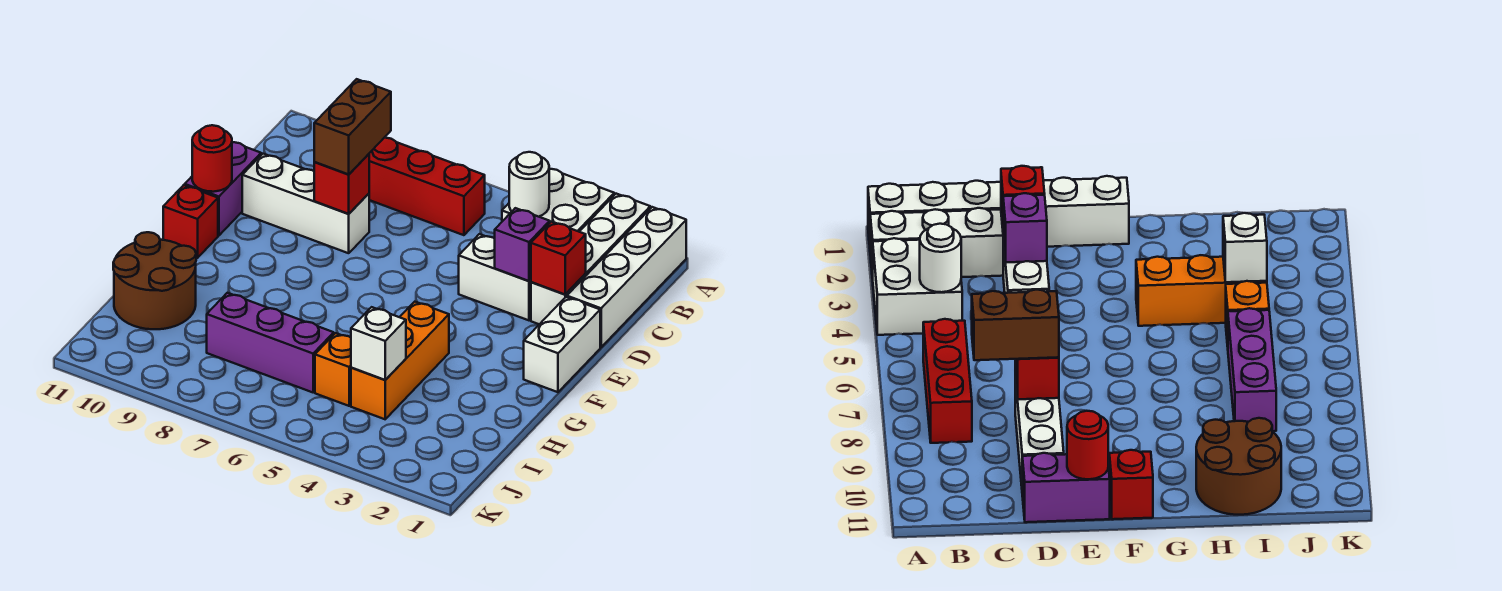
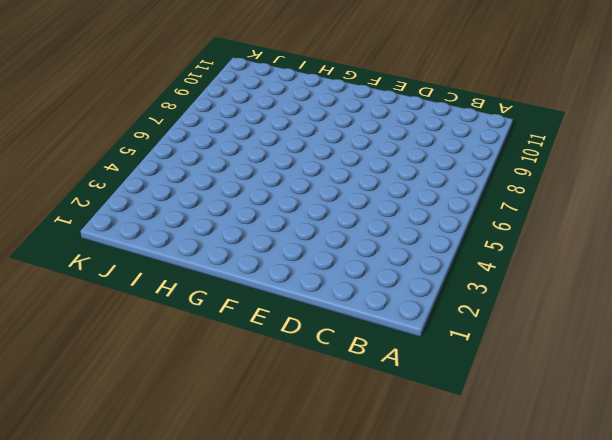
none -> white brick A1:D1 level 1
none -> white brick A2:D2 level 1
none -> white brick A3:B4 level 1

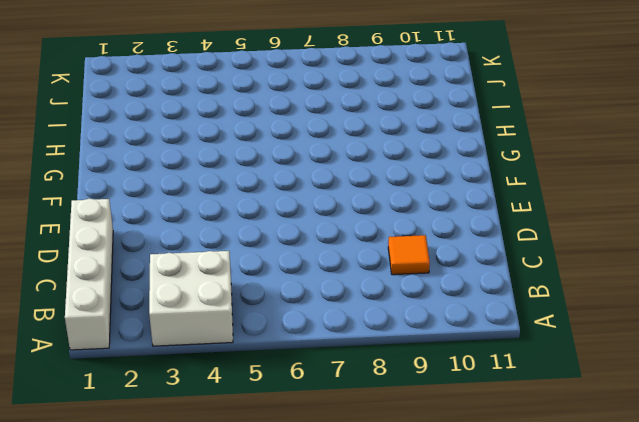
orange tile C9 level 1 -> none
none -> white brick A2:D2 level 1
none -> red brick B6:B8 level 1
none -> white brick D3:D4 level 1

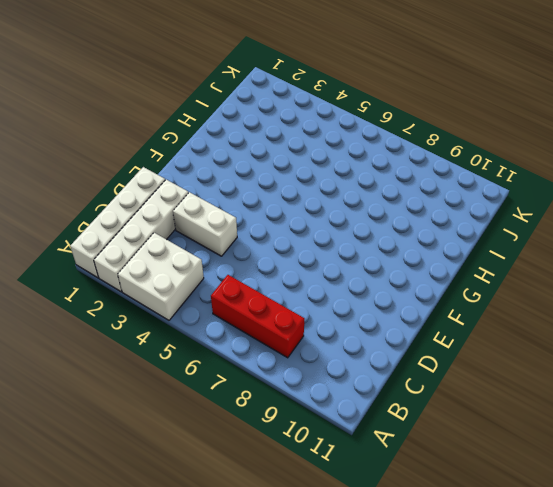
none -> white brick D8:D10 level 1
none -> purple brick D11:E11 level 1
none -> white brick E1:F1 level 1

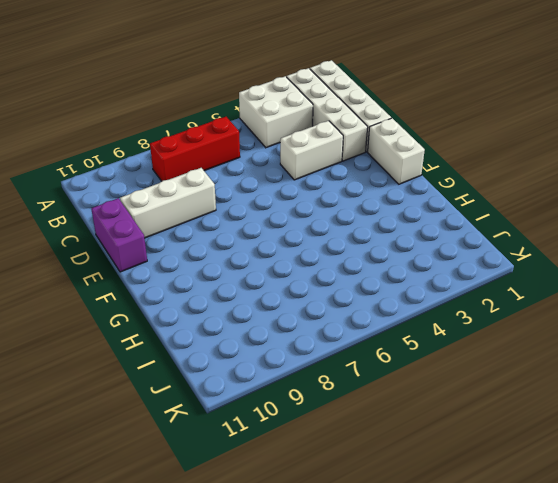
none -> red brick F11 level 1
none -> orange brick G4:I4 level 1
none -> brown round brick H10:I11 level 1

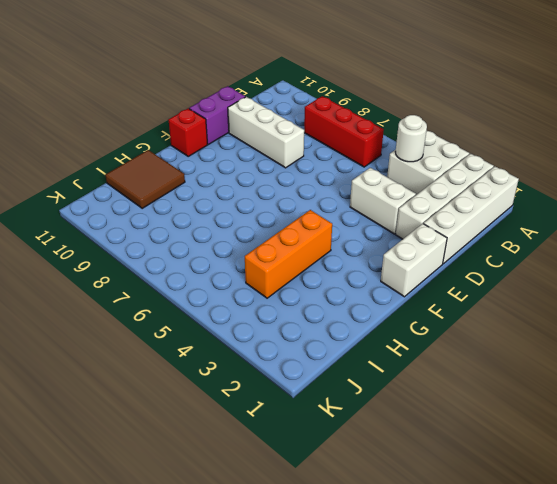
brown tile H10:I11 level 1 -> brown round brick H10:I11 level 1
none -> orange brick I5 level 1
none -> purple brick I6:I8 level 1
none -> red brick D2 level 2

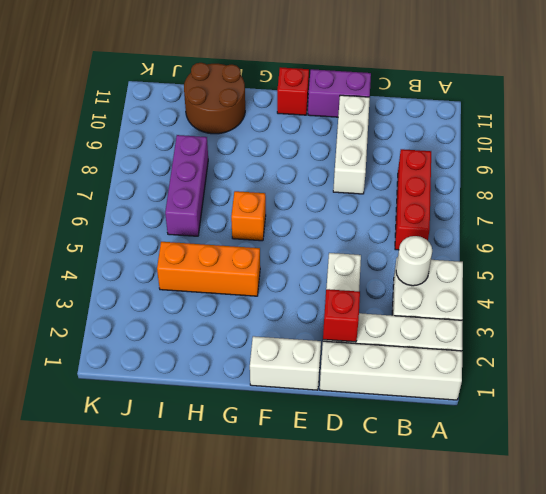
orange brick G6 level 1 -> orange brick I5 level 1
none -> purple brick D3 level 2
none -> red brick D8 level 2
none -> red round brick E11 level 2

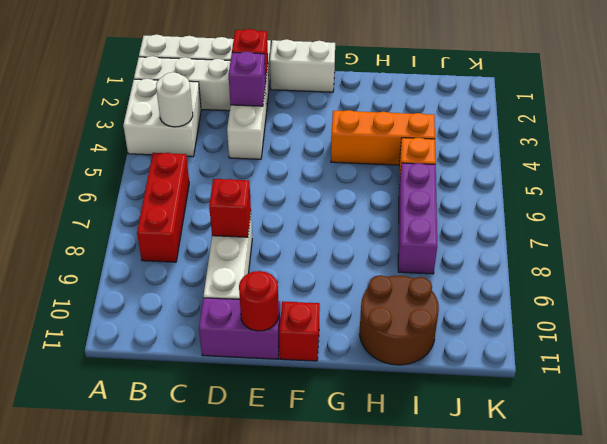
none -> white brick I4 level 2
none -> brown brick C8:D8 level 3

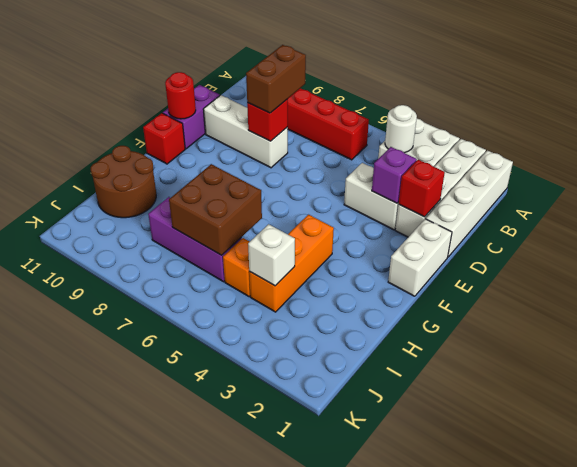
brown brick H6:I7 level 2 -> none

